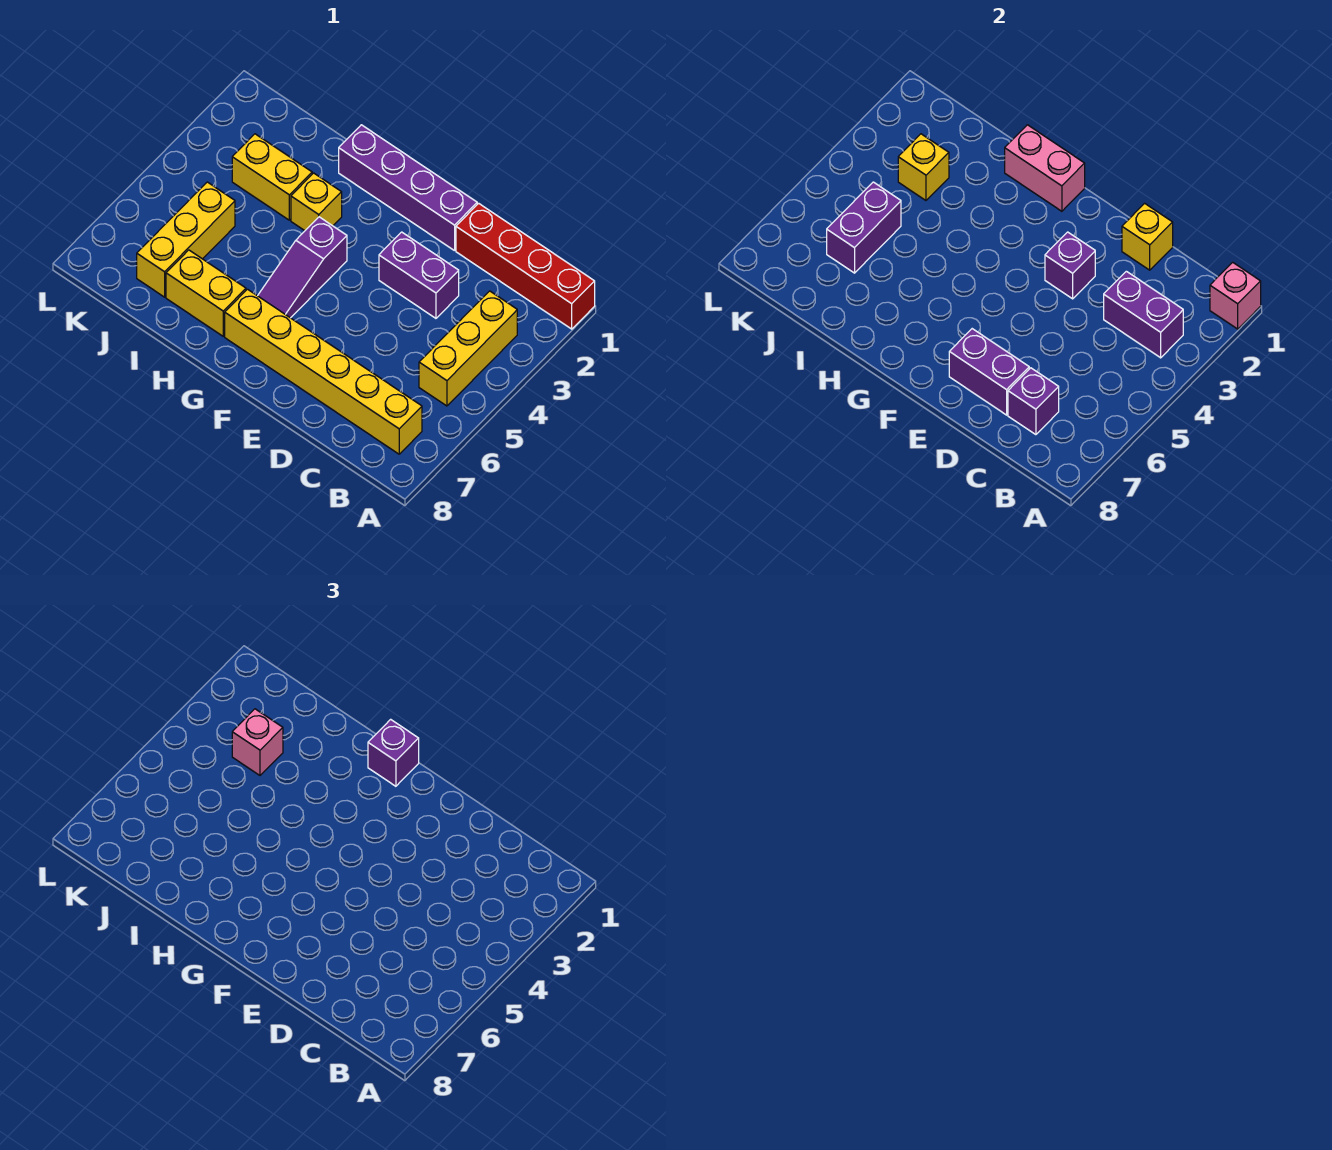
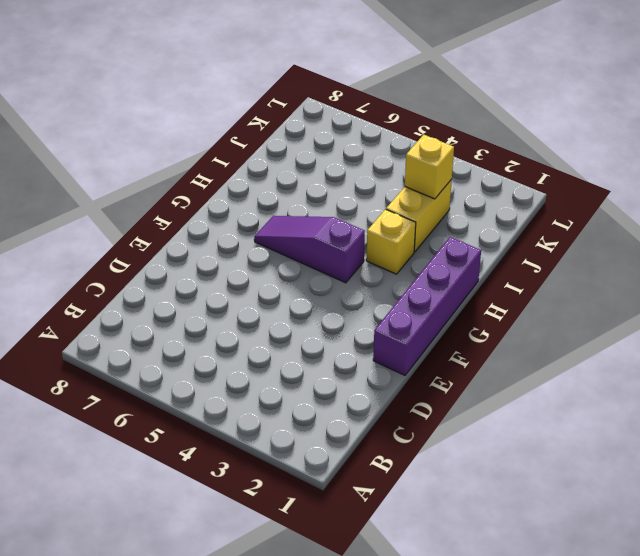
none -> red brick A1:D1 level 1
none -> yellow brick B3:B5 level 1
none -> yellow brick B7:G7 level 1

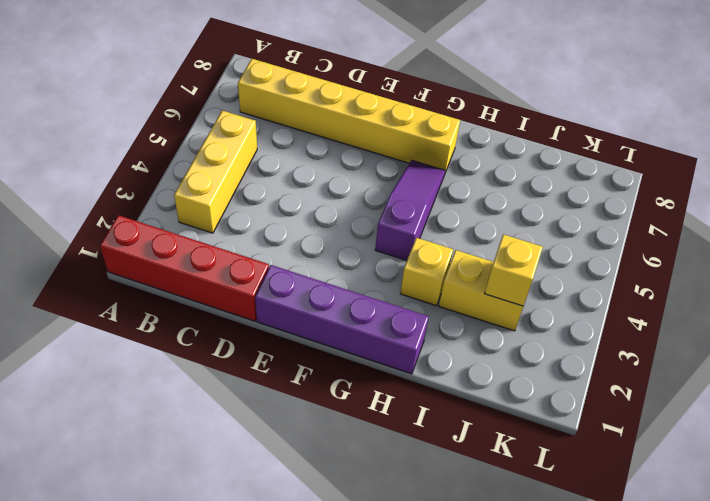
none -> purple brick D3:E3 level 1
none -> yellow brick H7:I7 level 1
none -> yellow brick J5:J7 level 1

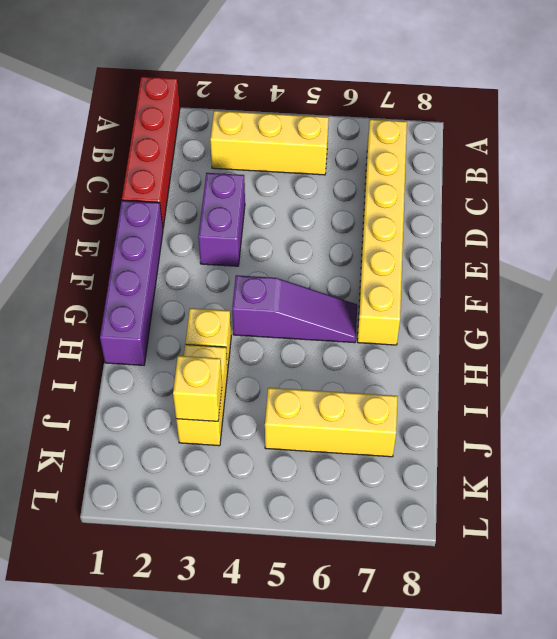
none -> yellow brick H7:I7 level 1
none -> pink brick A1 level 2
none -> purple brick B3:C3 level 2

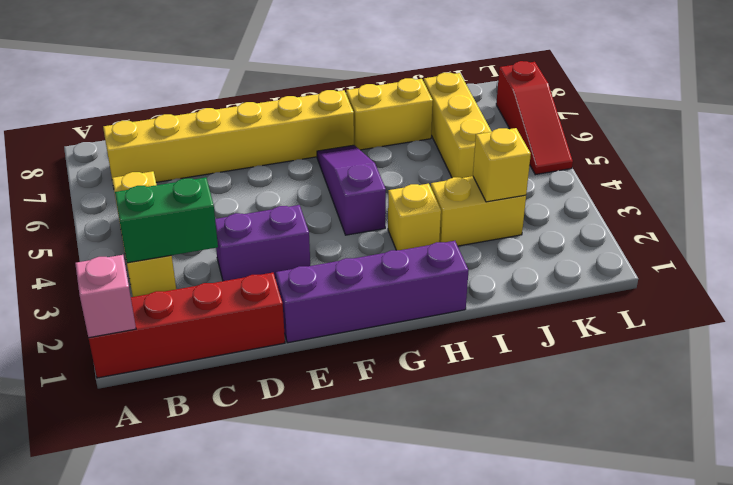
green brick B3:C3 level 2 -> purple brick B3:C3 level 2
red slope L5:L7 level 1 top 7 -> none
none -> purple brick C7 level 2
none -> yellow brick D1 level 2
none -> purple brick D7:E7 level 2

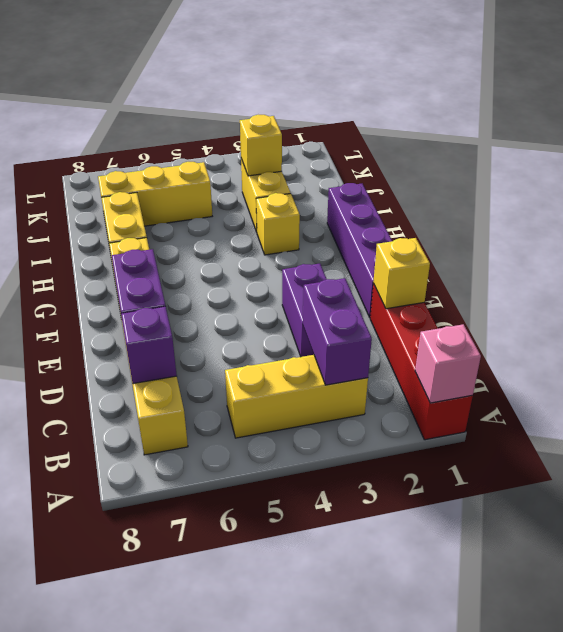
none -> purple slope G4:G6 level 1 top 4
none -> purple brick E3 level 2
none -> pink brick G1:H1 level 2

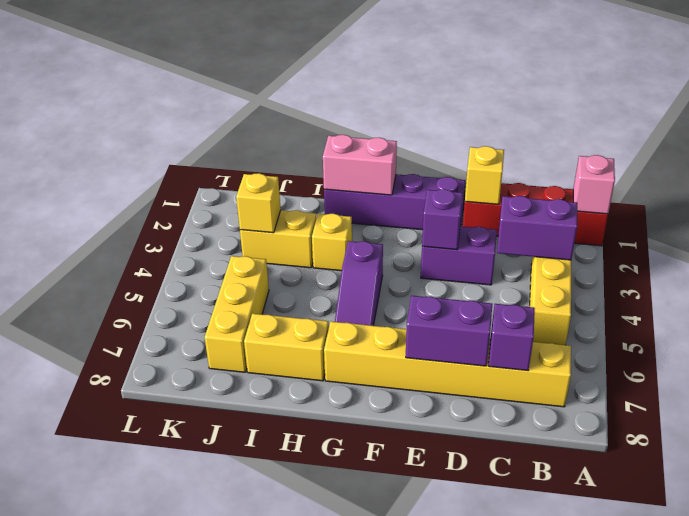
none -> purple brick J5:J6 level 2
none -> purple brick G1 level 3
none -> pink brick J3 level 3

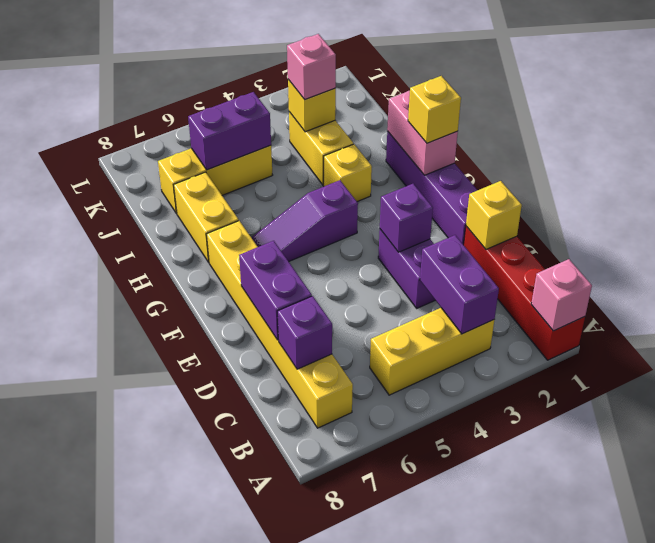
yellow brick G1 level 3 -> purple brick G1 level 3

